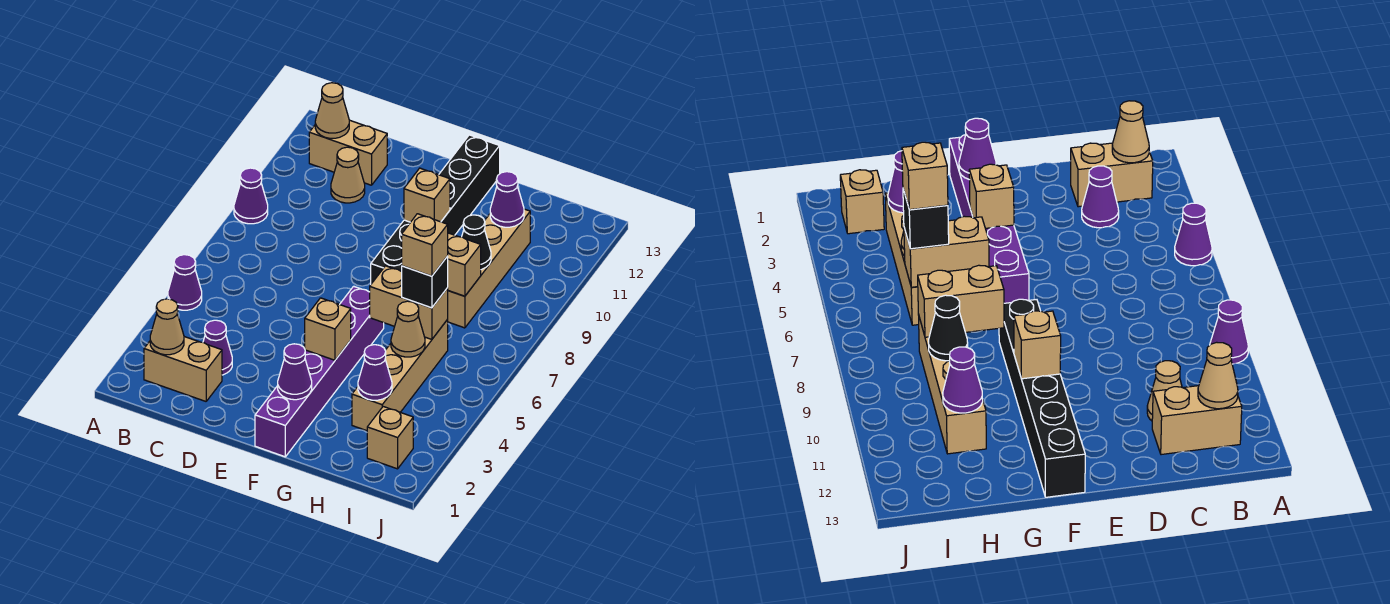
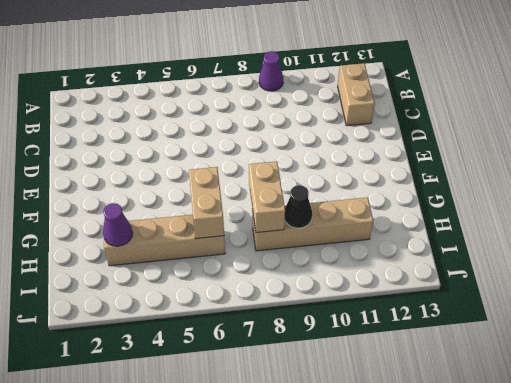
none -> purple cone A5 level 1
none -> tan brick B2:C2 level 1
none -> purple cone C3 level 1

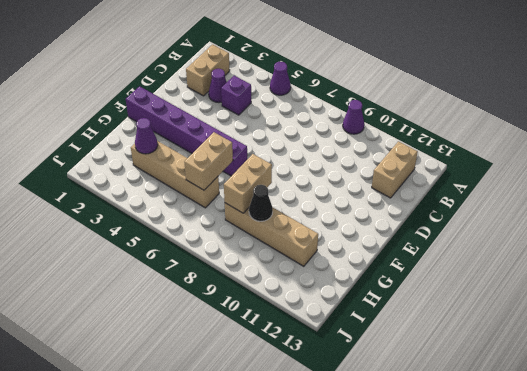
purple brick C4 level 1 -> none
none -> tan cone C11 level 1
none -> black brick F8:F13 level 1
none -> tan brick I2 level 1

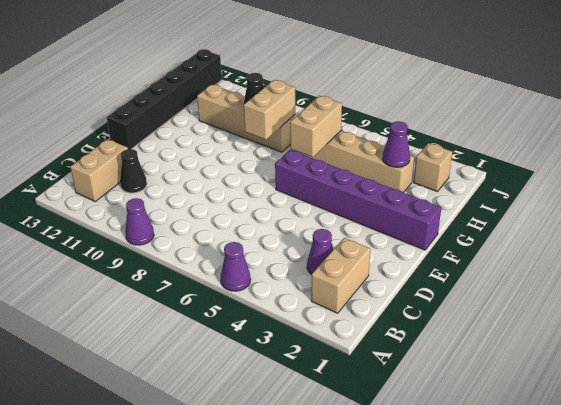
black cone C11 level 1 -> tan cone C11 level 1
black brick E13:J13 level 1 -> black brick F8:F13 level 1
none -> tan cone B2 level 2
none -> tan cone B12 level 2
none -> purple cone F2 level 2

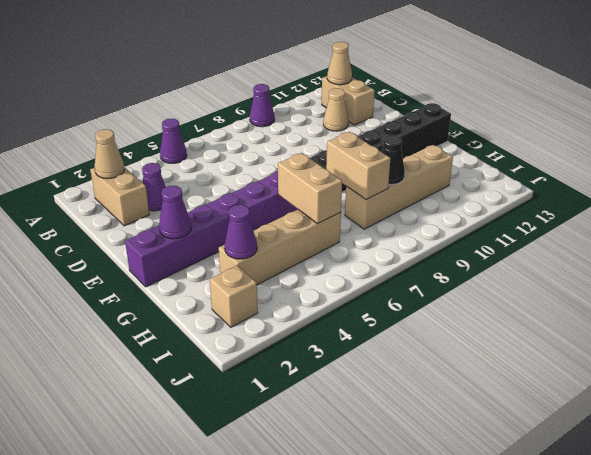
none -> tan brick F4 level 2
none -> tan brick F10 level 2
none -> tan cone H5 level 2

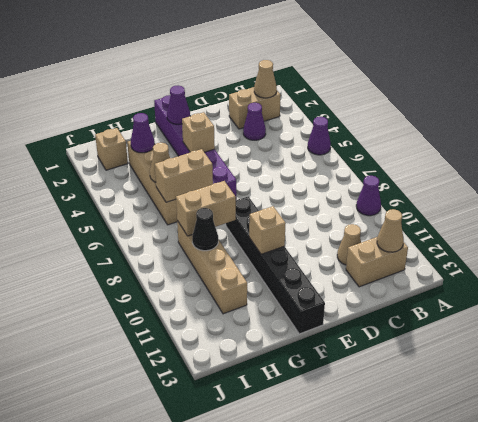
none -> purple cone H11 level 2
none -> black brick H6 level 3
none -> tan brick H6 level 4

